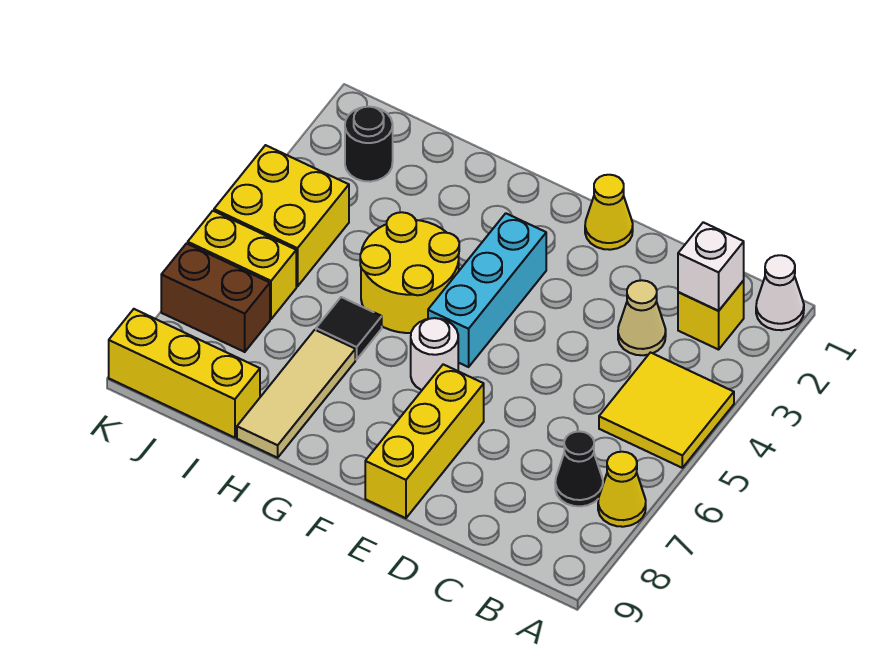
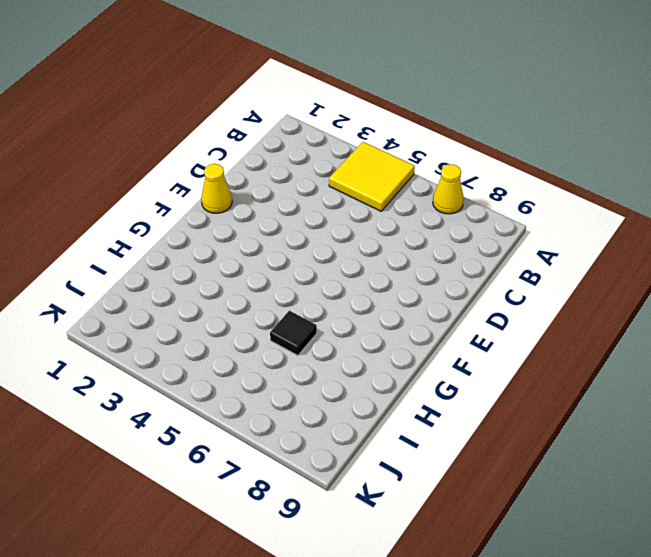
none -> white cone A1 level 1
none -> yellow brick B2 level 1
none -> black cone B7 level 1

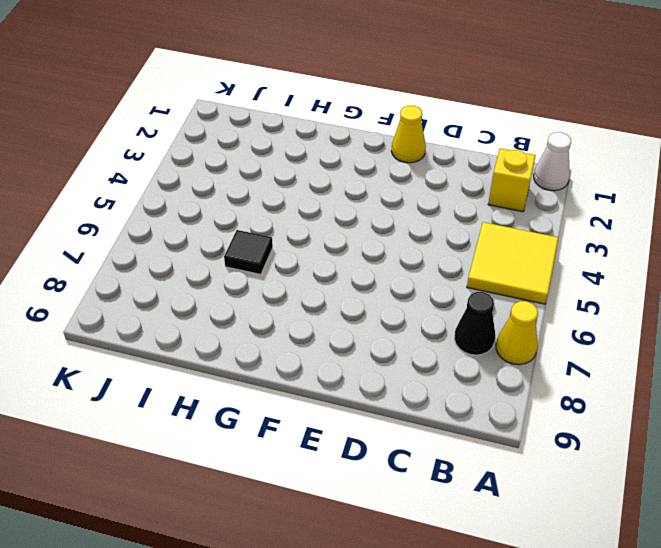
none -> tan cone C3 level 1
none -> yellow brick E7:E9 level 1
none -> cyan brick F3:F5 level 1

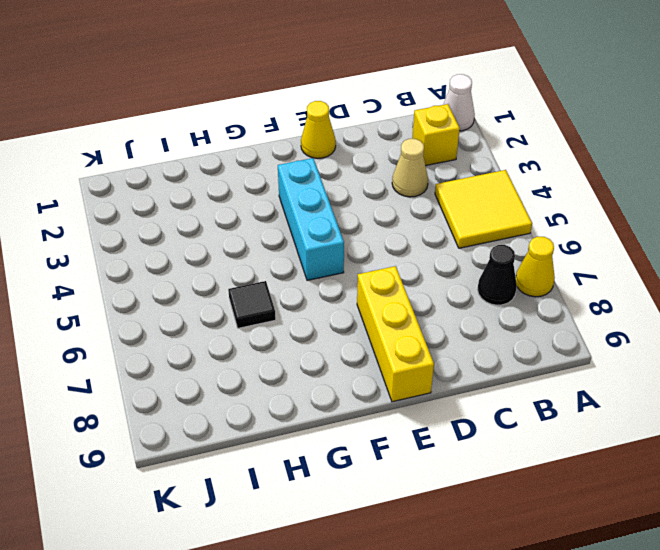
none -> white round brick F6 level 1
none -> yellow round brick G4:H5 level 1
none -> tan tile H7:H9 level 1

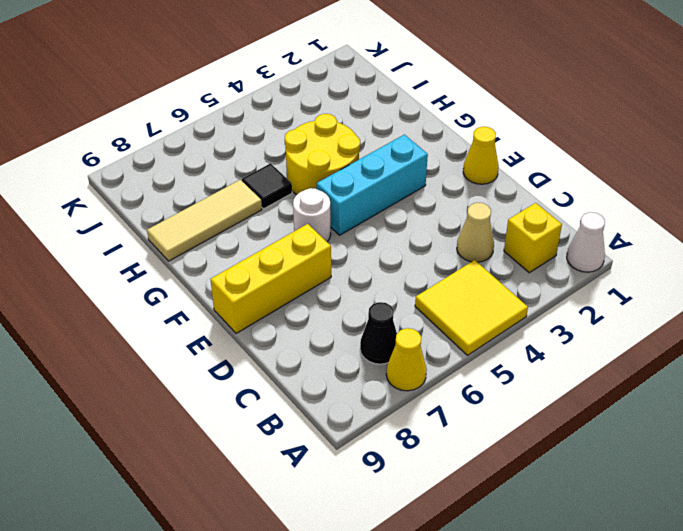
none -> yellow brick I9:K9 level 1
none -> black round brick J2 level 1
none -> yellow brick J4:K5 level 1

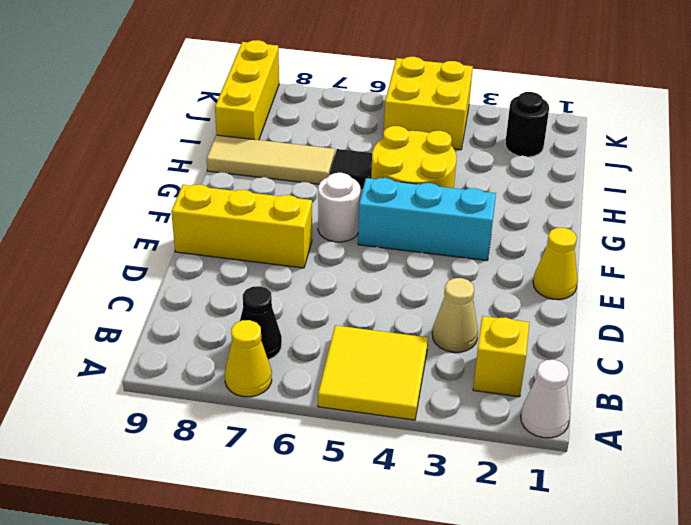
none -> yellow brick J6:K6 level 1
none -> brown brick J7:K7 level 1
none -> white brick B2 level 2

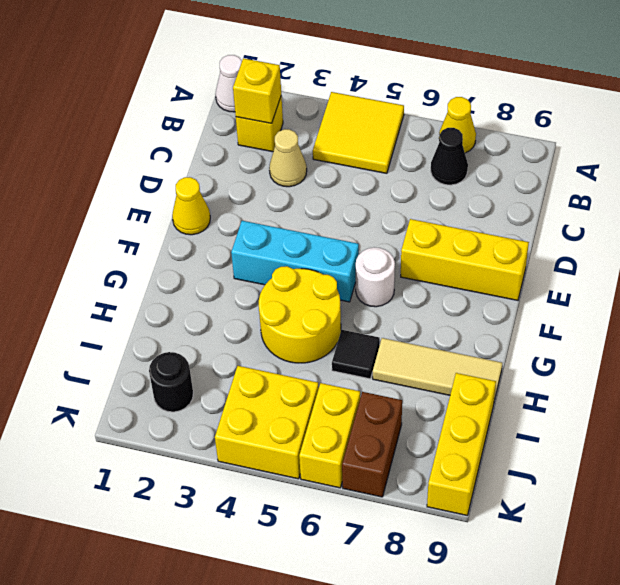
yellow brick B2 level 2 -> white brick B2 level 2

